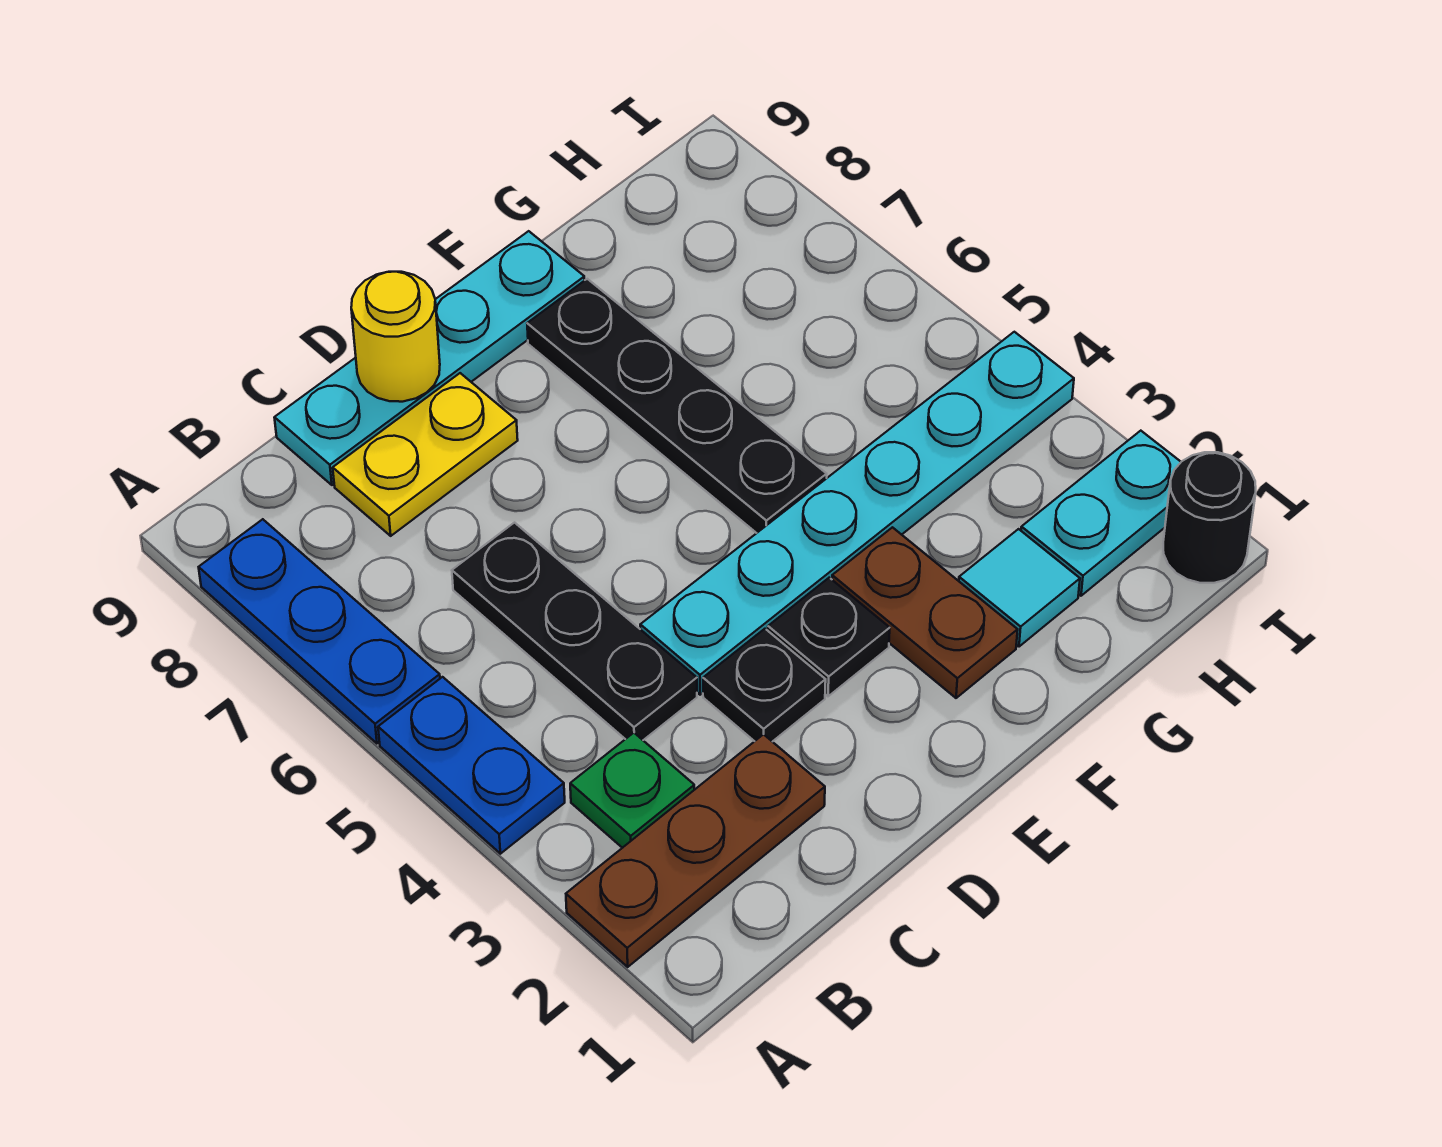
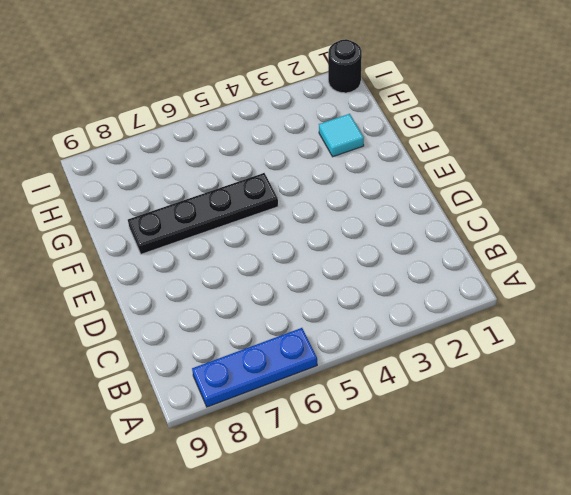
none -> brown plate A2:C2 level 1
none -> blue plate A4:A5 level 1
none -> green plate B3 level 1

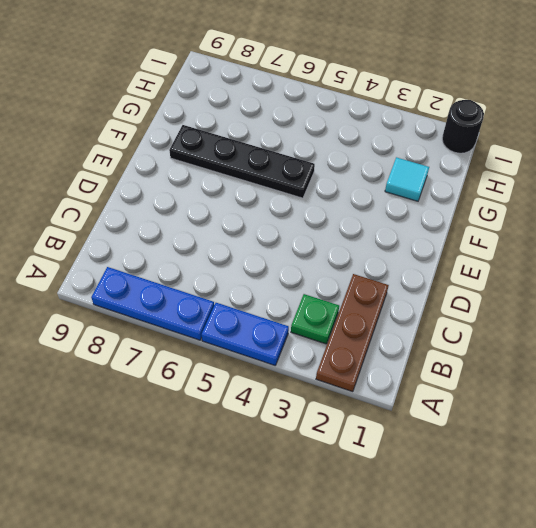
none -> black plate C4:C6 level 1
none -> yellow plate C8:D8 level 1
none -> cyan plate C9:F9 level 1

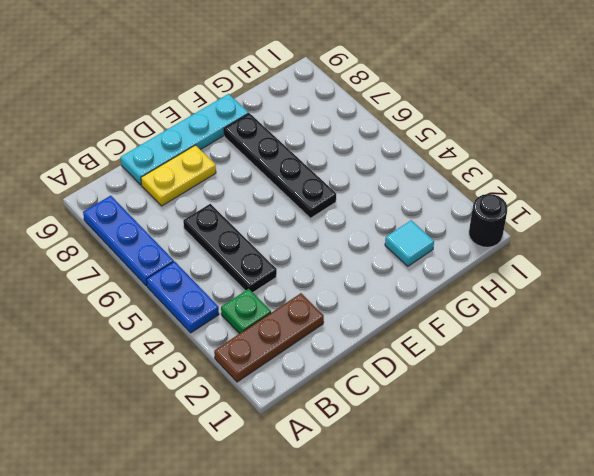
none -> black plate D3 level 1
none -> cyan plate D4:I4 level 1
none -> black plate E3 level 1

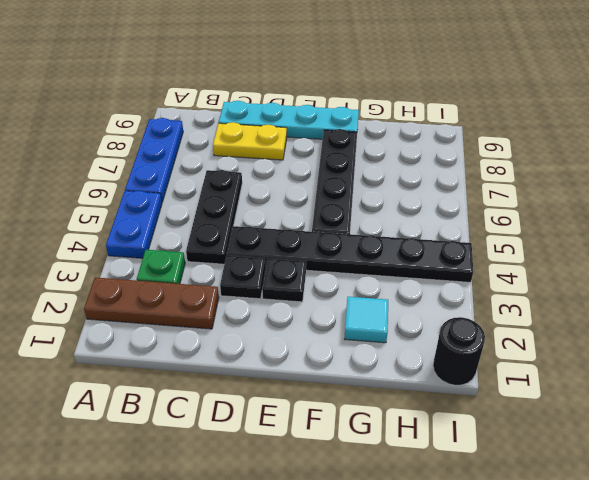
black plate D4:I4 level 1 -> cyan plate D4:I4 level 1
none -> brown plate F2:F3 level 1
none -> cyan plate H2:I2 level 1
none -> yellow round brick D9 level 2

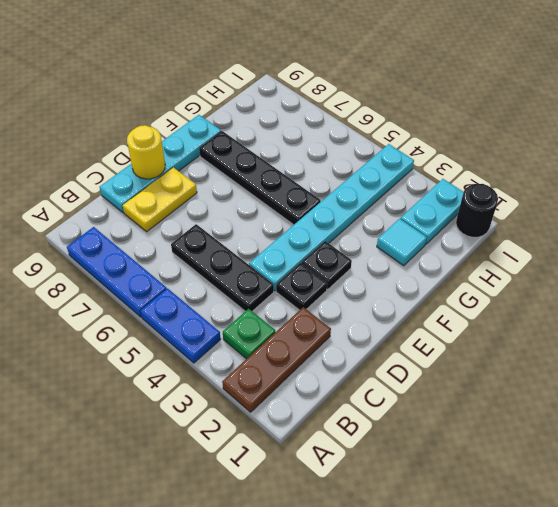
none -> brown plate F2:F3 level 1

